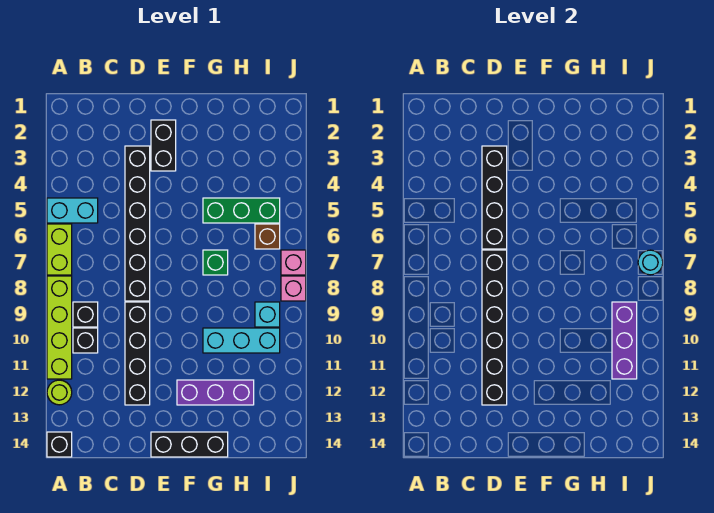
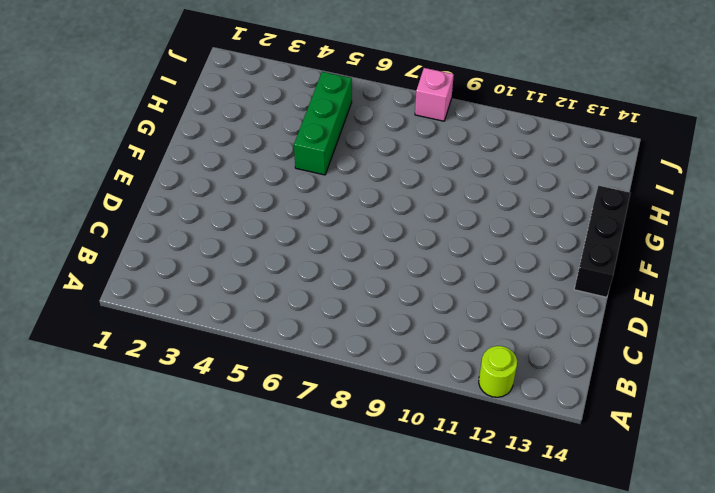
none -> cyan brick A5:B5 level 1
none -> lime brick A6:A7 level 1
none -> lime brick A8:A11 level 1

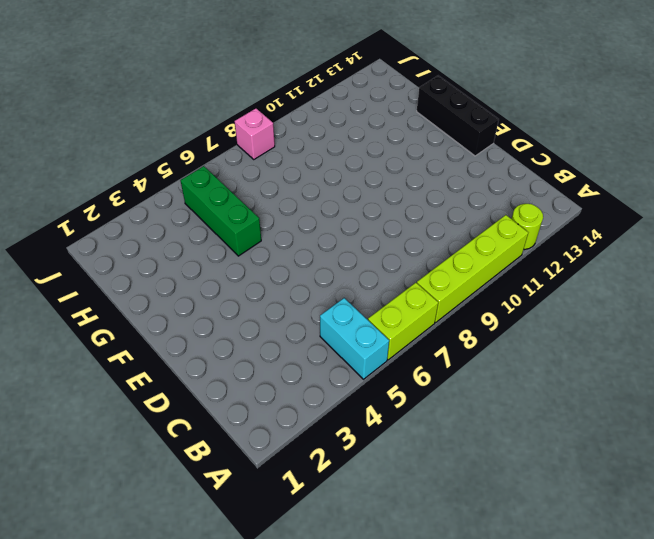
none -> black brick A14 level 1
none -> black brick B9 level 1
none -> black brick B10 level 1

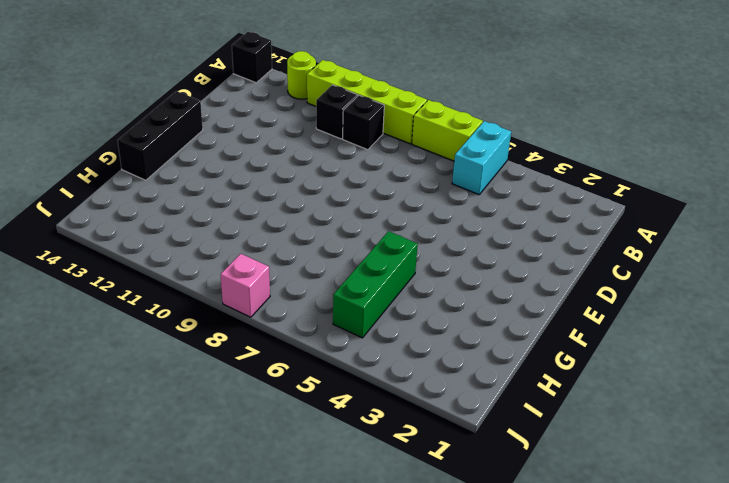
none -> black brick D3:D8 level 1
none -> black brick D9:D12 level 1
none -> black brick E2:E3 level 1

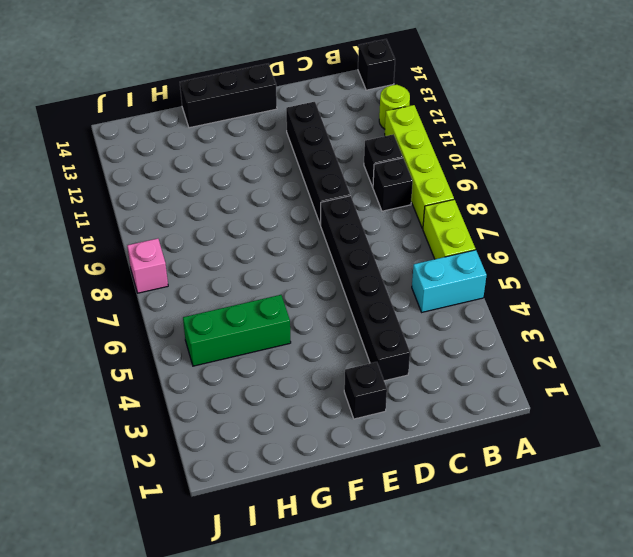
black brick E2 level 1 -> black brick E2:E3 level 1
none -> purple brick F12:H12 level 1
none -> green brick G7 level 1
none -> cyan brick G10:I10 level 1

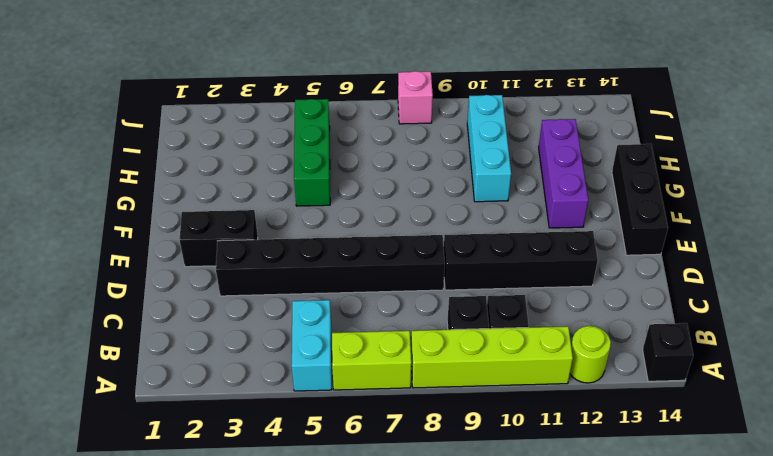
none -> green brick G7 level 1
none -> brown brick I6 level 1
none -> cyan brick I9 level 1

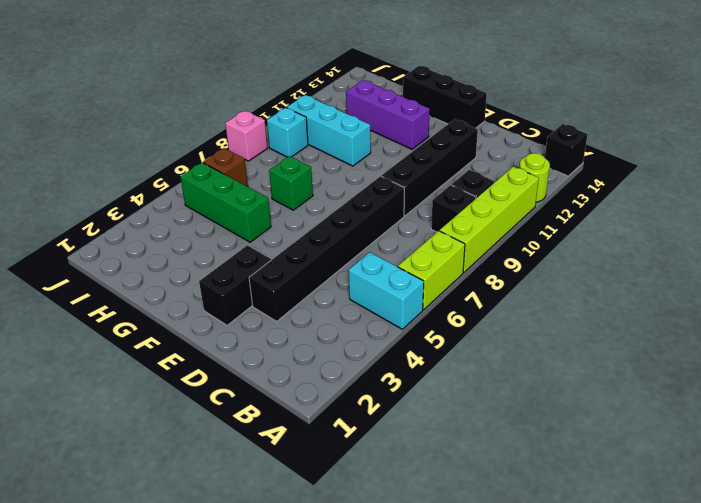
none -> pink brick J7 level 1
none -> black brick D3:D6 level 2
none -> black brick D7:D12 level 2

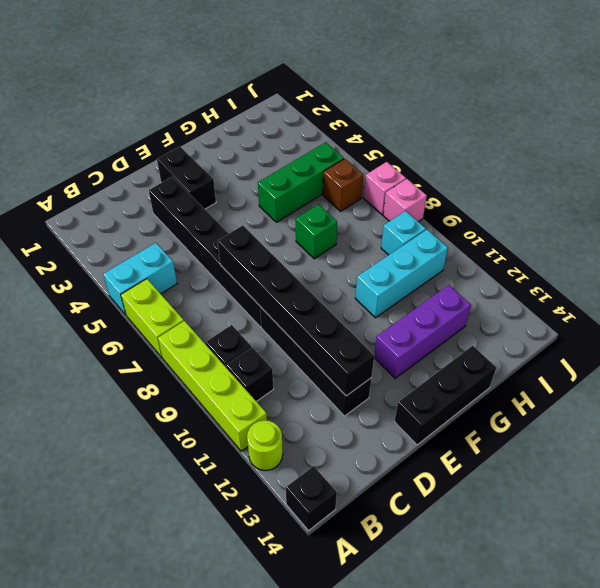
none -> black brick D3:D6 level 2
none -> purple brick I9:I11 level 2
none -> cyan round brick J7 level 2

